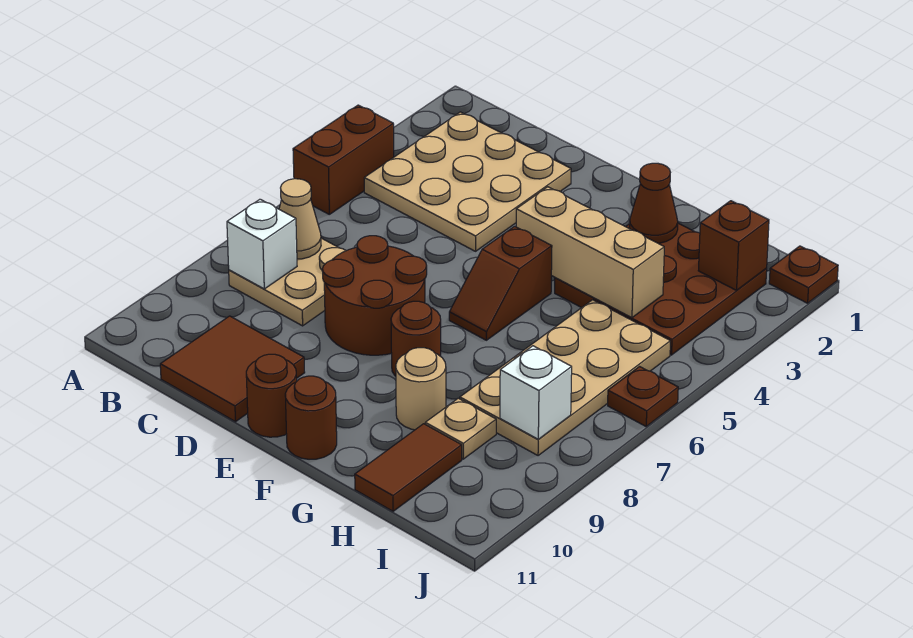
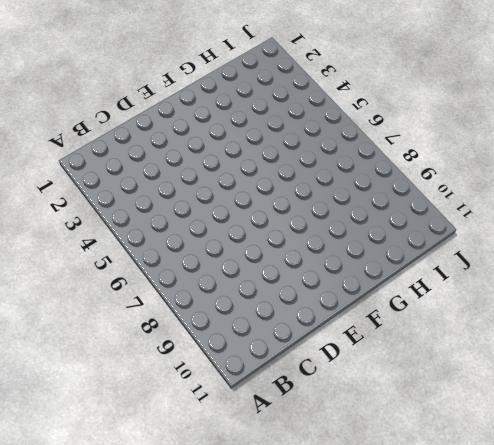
none -> brown brick A4:A5 level 1
none -> tan plate B2:D4 level 1
none -> tan plate B7:C8 level 1

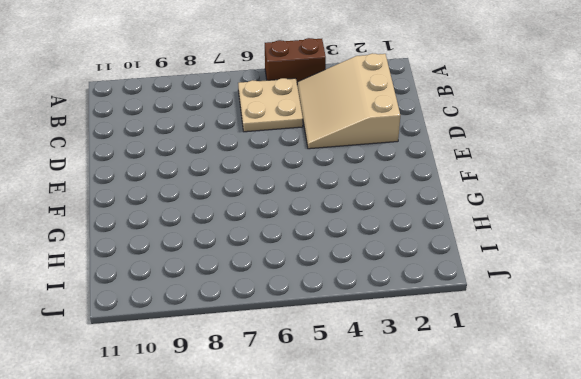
tan slope B2:D4 level 1 top 2 -> tan plate B2:D4 level 1
tan plate B5:C6 level 1 -> tan plate B7:C8 level 1
none -> brown tile C10:D11 level 1
none -> brown round brick D7:E8 level 1
none -> brown round brick E11 level 1

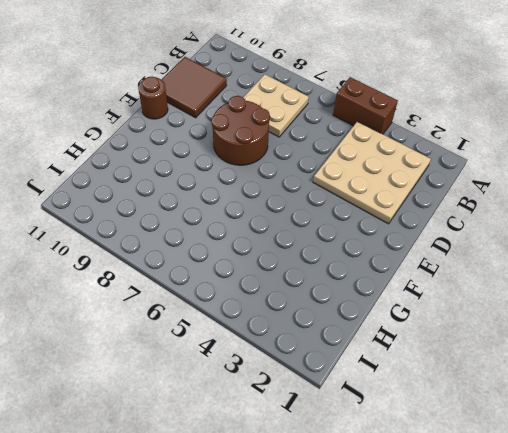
none -> brown slope F5:F6 level 1 top 5
none -> brown round brick F8 level 1
none -> brown round brick F11 level 1

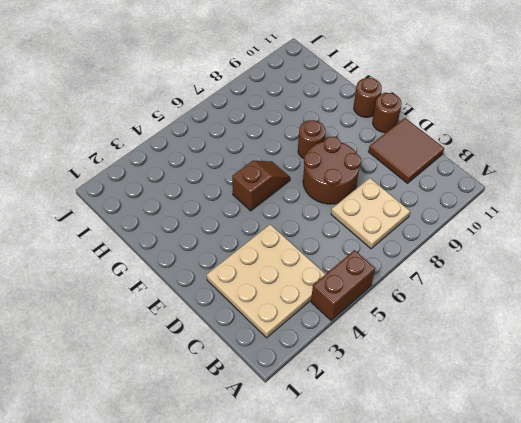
none -> brown plate G2:I4 level 1
none -> tan round brick G9 level 1
none -> tan plate H5:I8 level 1

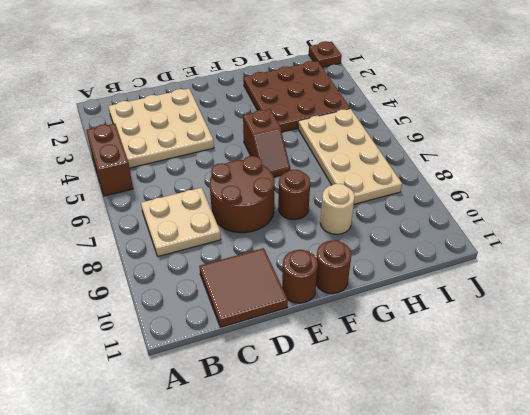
none -> tan plate H9 level 1
none -> brown tile H10:H11 level 1
none -> brown plate J6 level 1

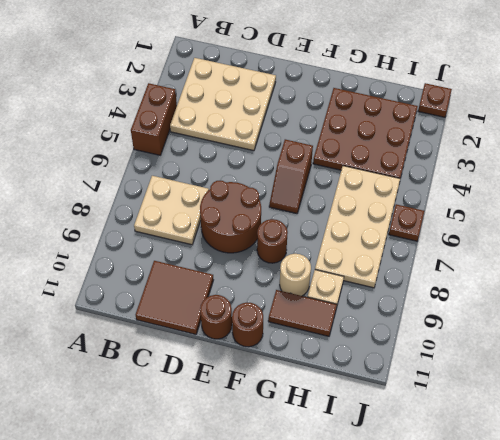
brown tile G10:H10 level 1 -> brown tile H10:H11 level 1
none -> tan cone B7 level 2
none -> white brick B8 level 2
none -> tan brick F4:H4 level 2

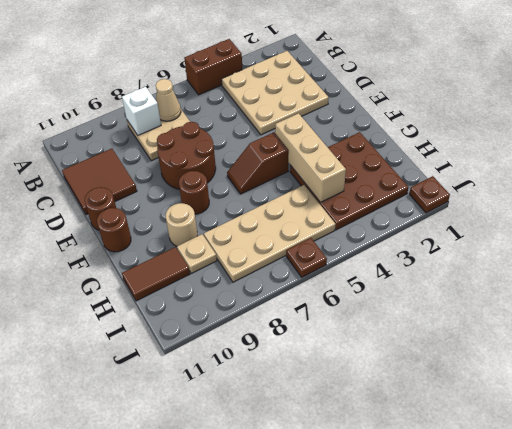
none -> brown cone G2 level 2
none -> brown brick I2 level 2
none -> white brick I8 level 2

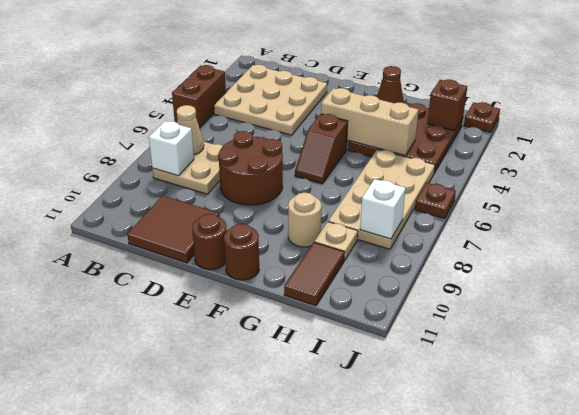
none -> brown round brick F8 level 1

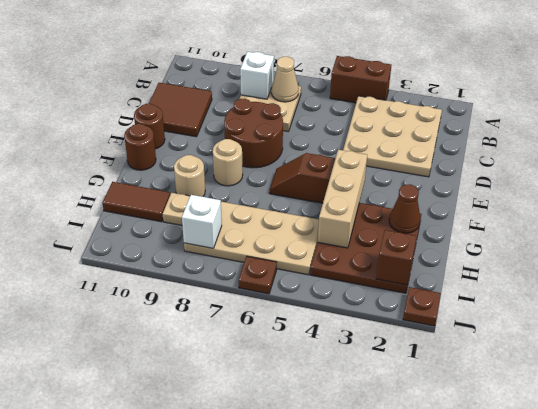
tan round brick F8 level 1 -> brown round brick F8 level 1

